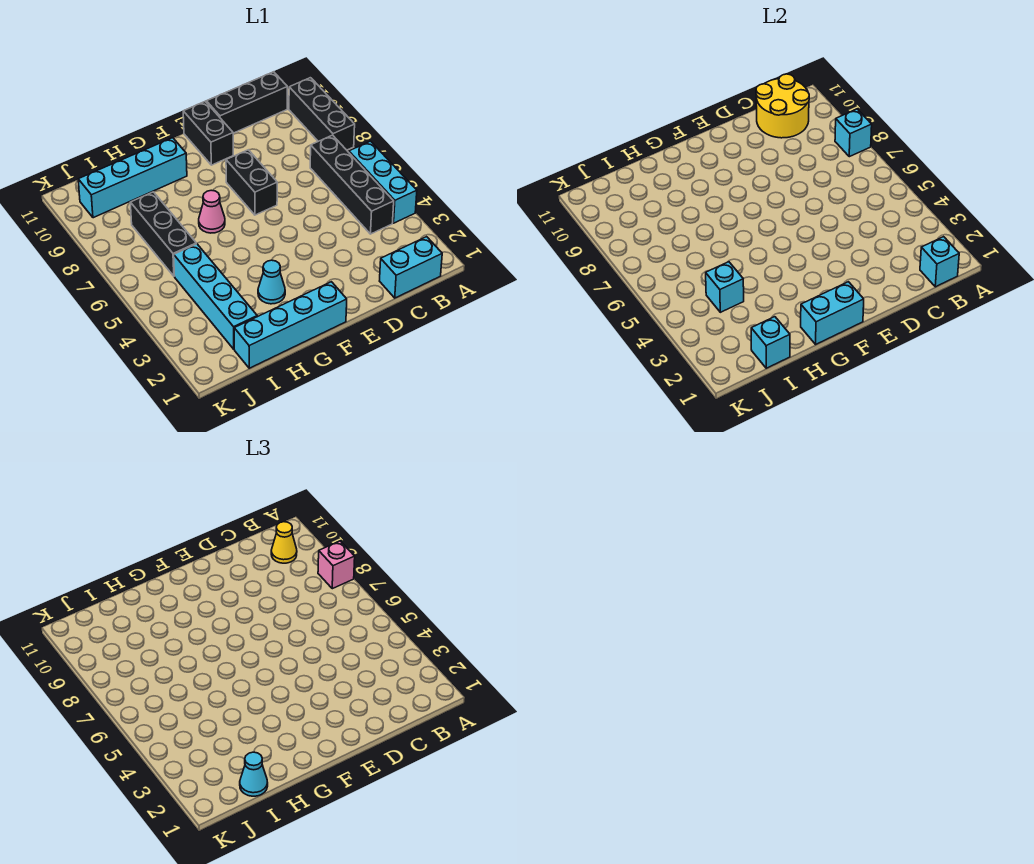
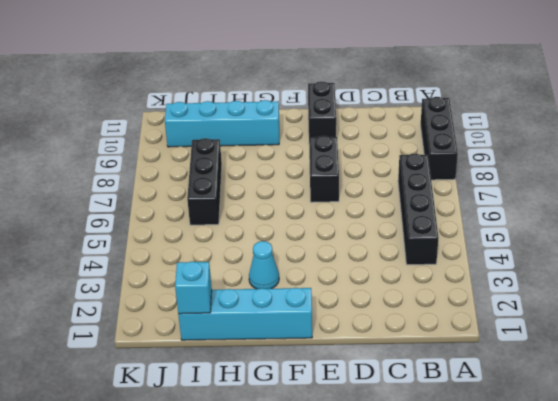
none -> cyan brick A4:A6 level 1
none -> cyan brick B1:C1 level 1
none -> black brick B11:D11 level 1

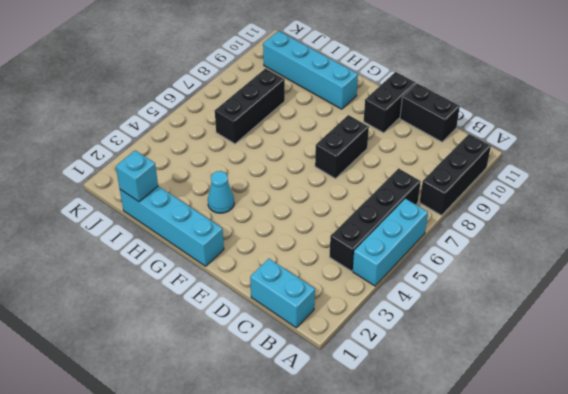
black brick C11:D11 level 1 -> black brick B11:D11 level 1
none -> pink cone G7 level 1
none -> cyan brick I2:I5 level 1
none -> cyan brick A8 level 2

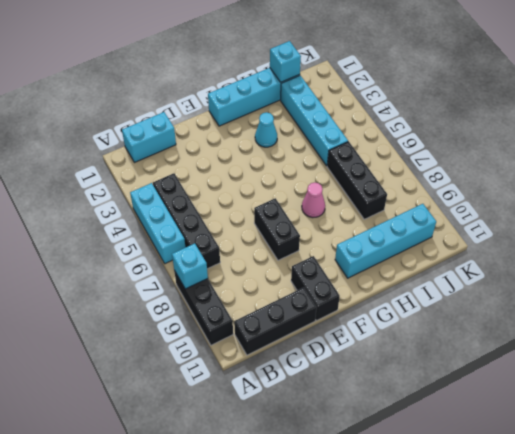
none -> cyan brick B1 level 2
none -> yellow round brick B10:C11 level 2
none -> cyan brick F1:G1 level 2

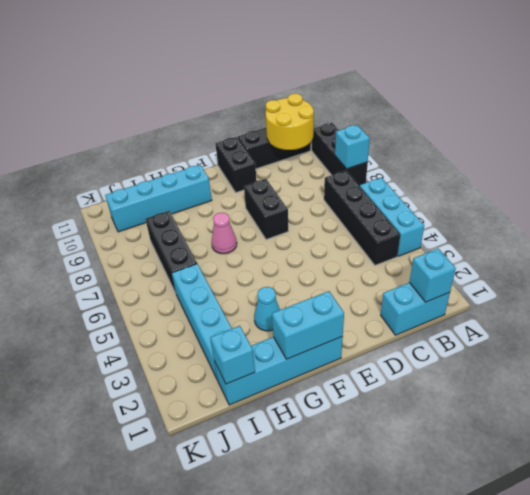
none -> cyan brick I4 level 2
none -> pink brick A8 level 3
none -> yellow cone B10 level 3

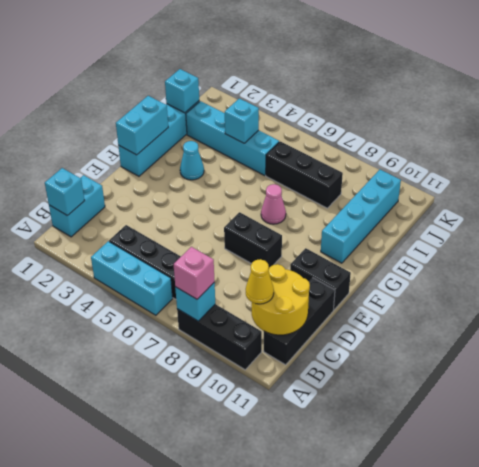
none -> cyan cone I1 level 3

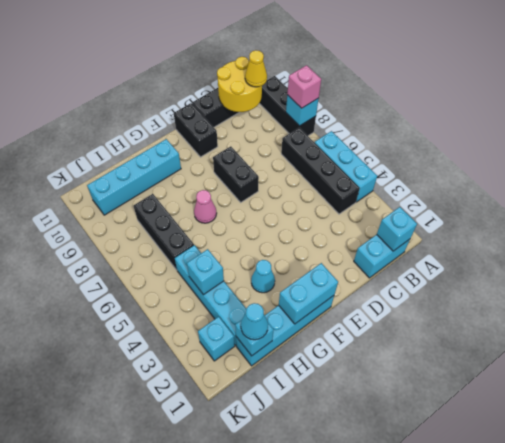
cyan brick J2 level 1 -> none

